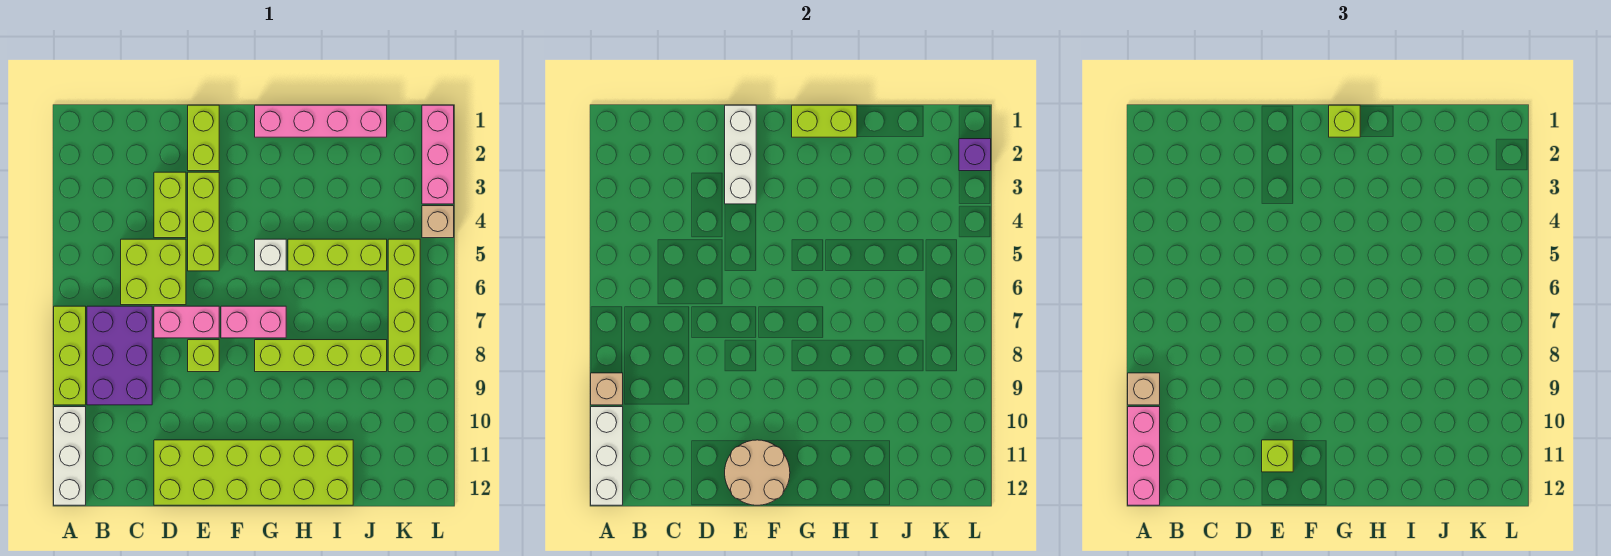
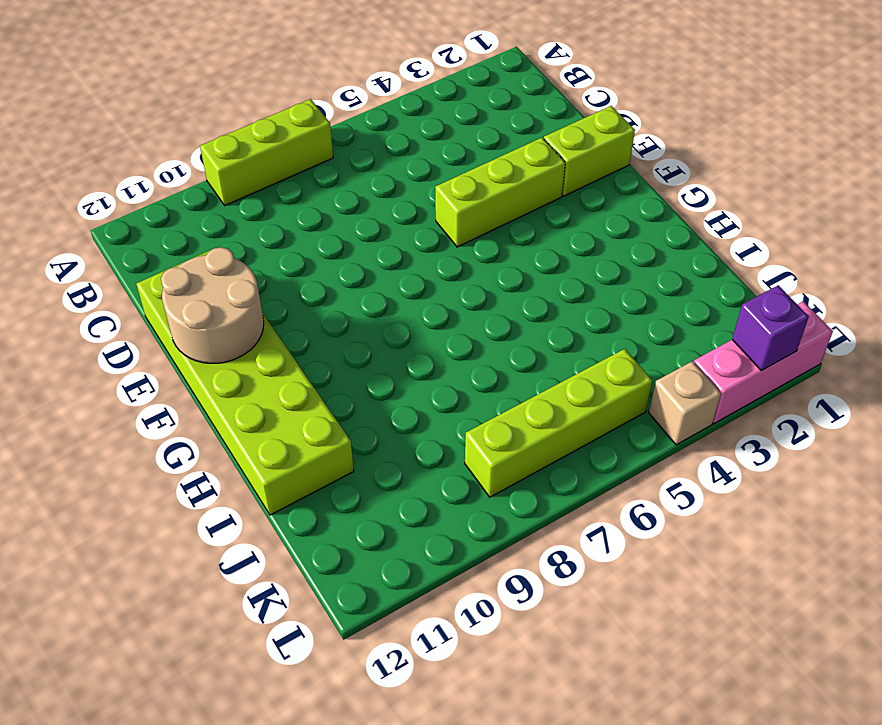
none -> white brick A10:A12 level 1
none -> purple brick B7:C9 level 1
none -> lime brick C5:D6 level 1

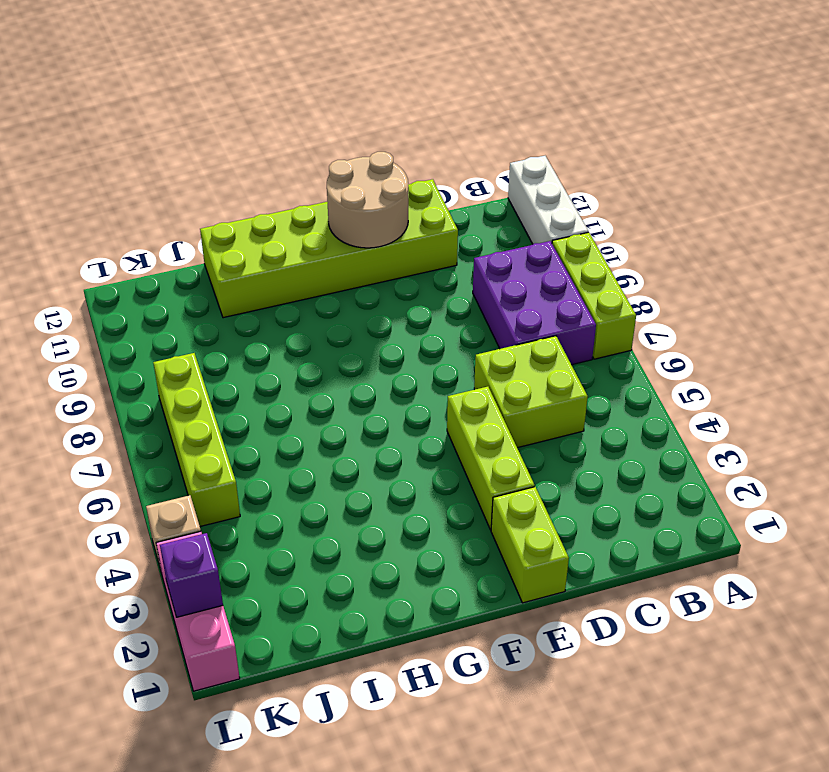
none -> lime brick D3:D4 level 1
none -> pink brick D7:E7 level 1
none -> lime brick E8 level 1

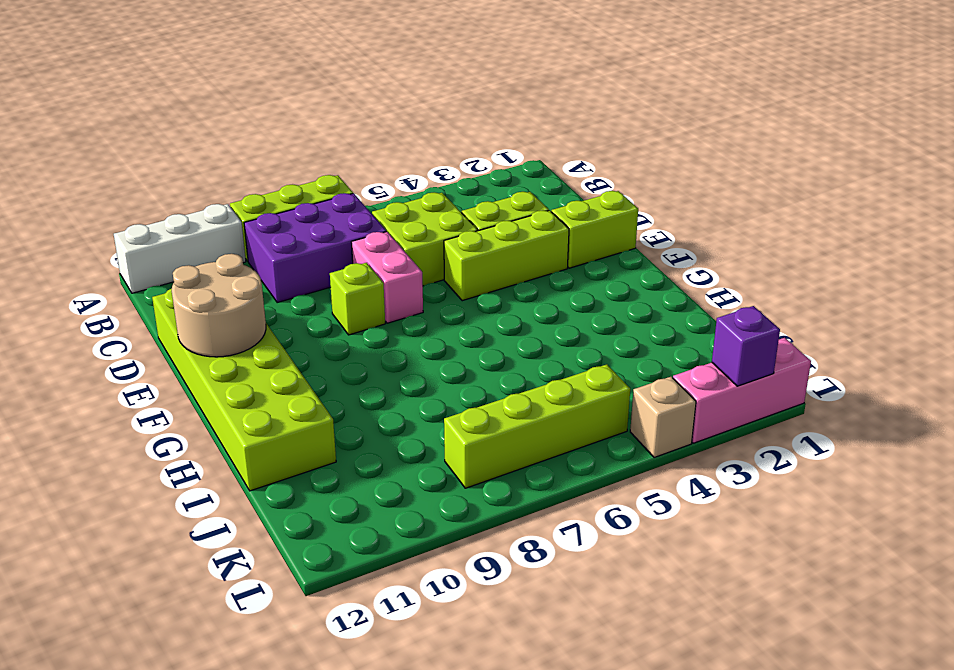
none -> pink brick F7:G7 level 1
none -> pink brick G1:J1 level 1
none -> white brick G5 level 1

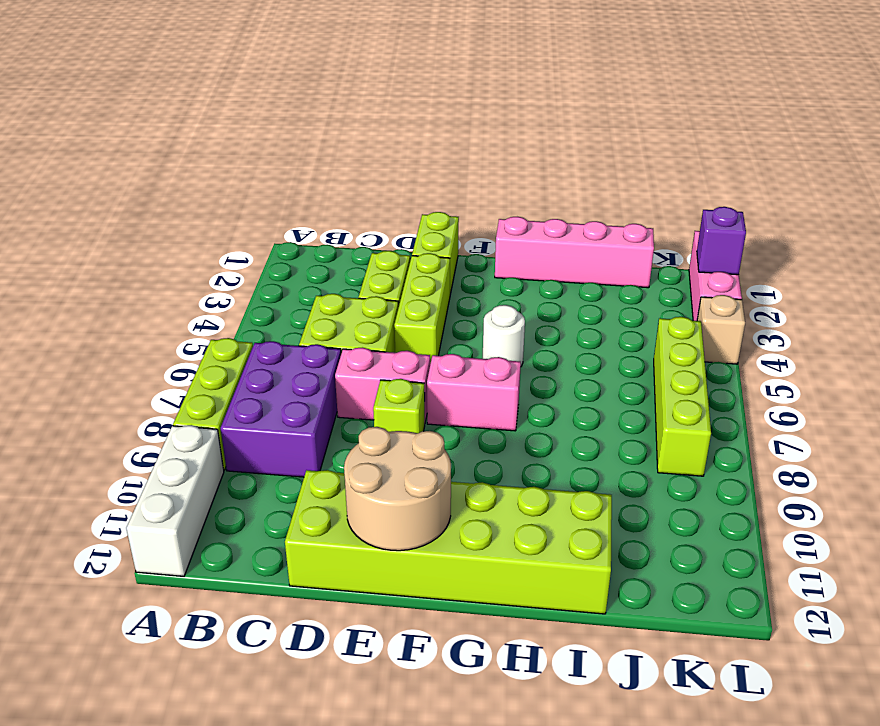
white round brick G5 level 1 -> white brick G5 level 1
none -> lime brick G8:J8 level 1
none -> lime brick H5:J5 level 1
none -> tan brick A9 level 2

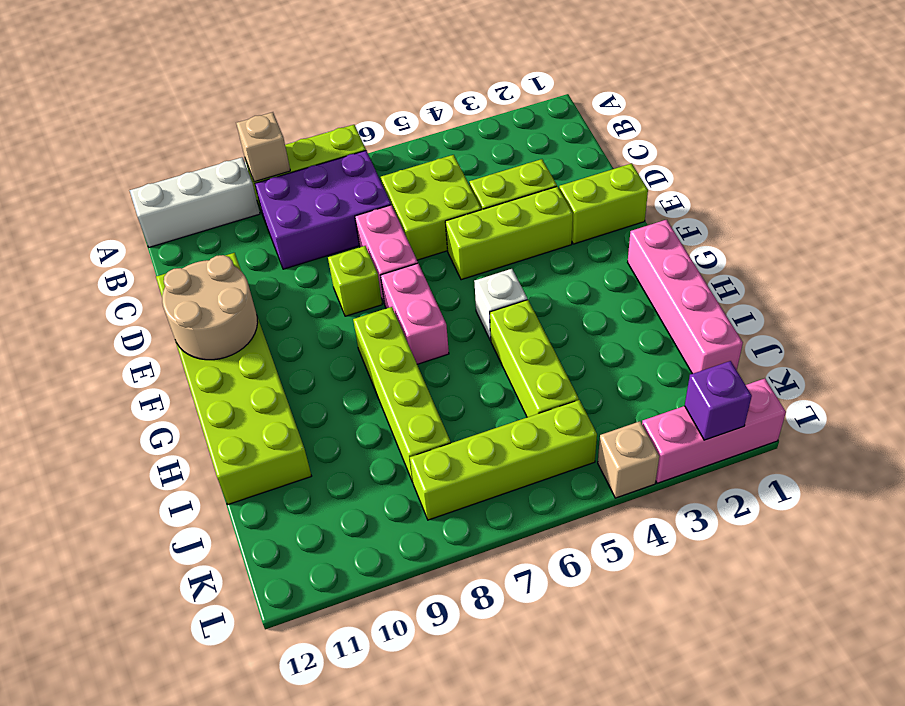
none -> white brick A10:A12 level 2
none -> white brick E1:E3 level 2
none -> lime brick G1:H1 level 2

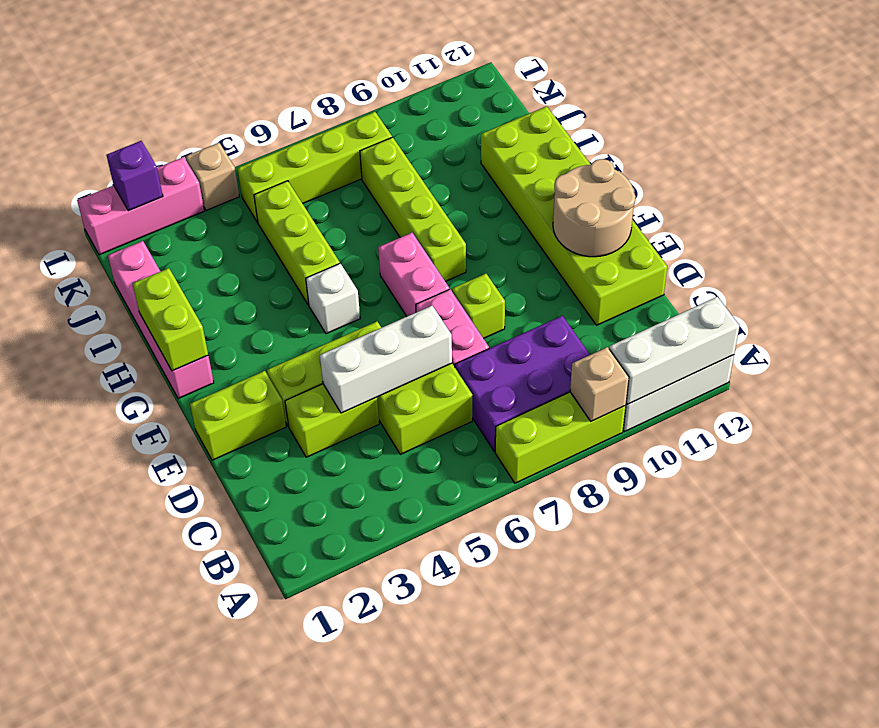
white brick D4:D6 level 2 -> white brick E1:E3 level 2
none -> tan brick A9 level 3
none -> pink brick A10:A12 level 3
none -> lime brick E11 level 3

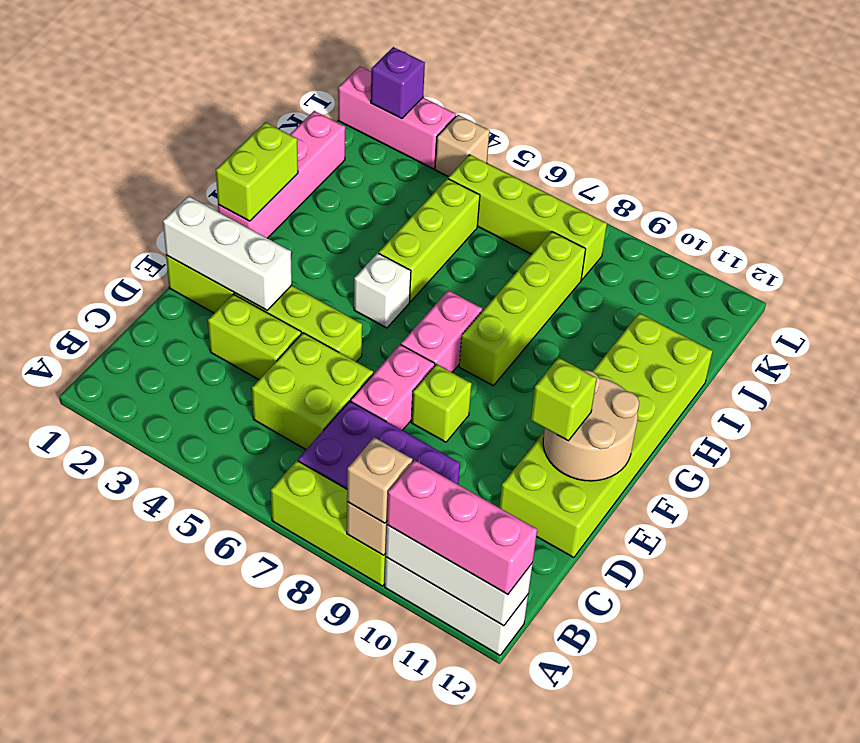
none -> lime brick G1 level 3

